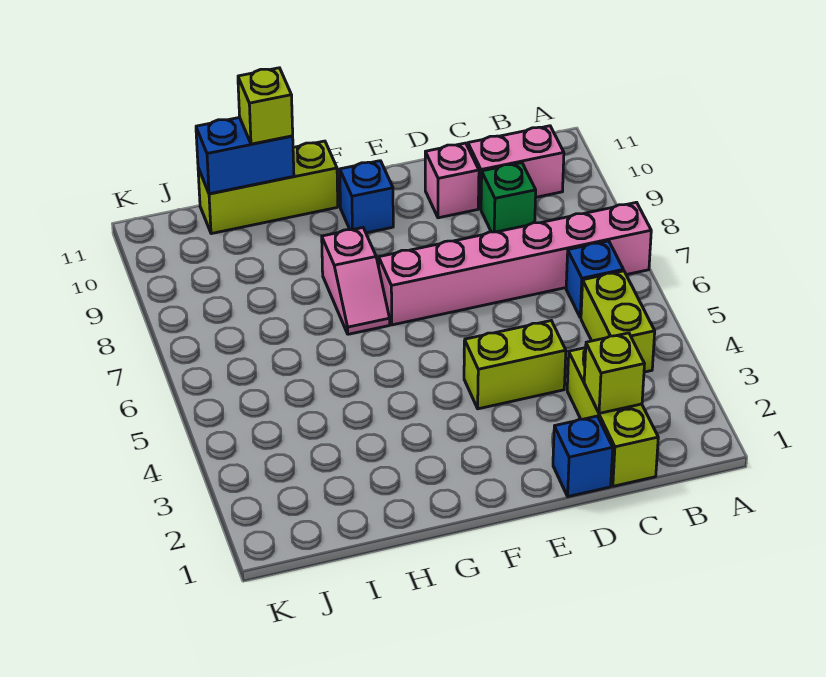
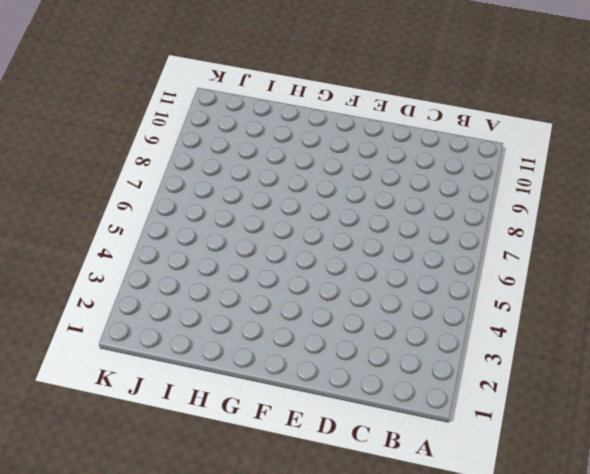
none -> pink brick A7:F7 level 1
none -> lime brick B4:B5 level 1
none -> blue brick B6 level 1

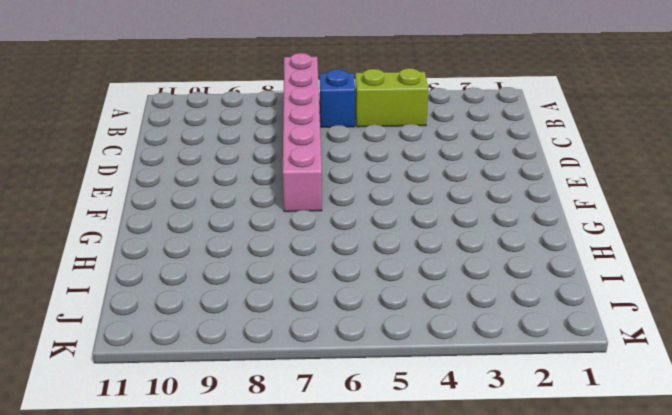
none -> pink brick B10:C10 level 1
none -> lime brick C1:C3 level 1
none -> green brick C9 level 1

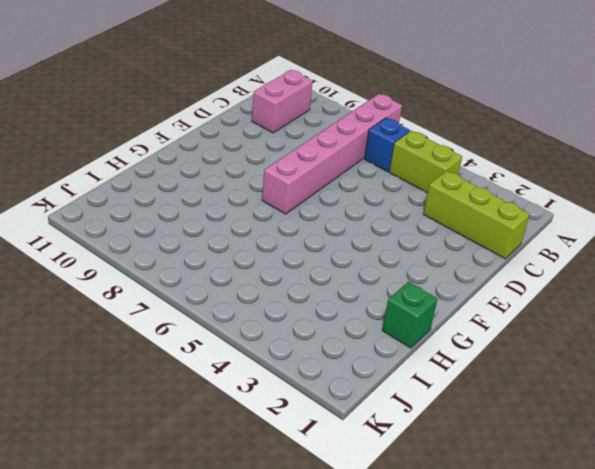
green brick H1 level 1 -> green brick C9 level 1
none -> blue brick D1 level 1
none -> lime brick D4:E4 level 1
none -> pink brick D10 level 1

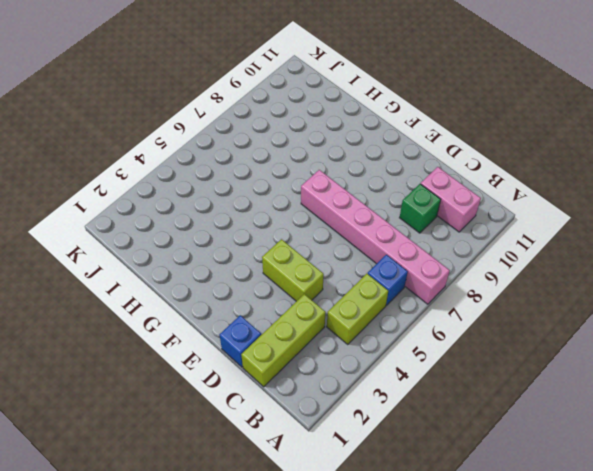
none -> pink brick D10 level 1
none -> blue brick F10 level 1
none -> pink slope G7:G8 level 1 top 8

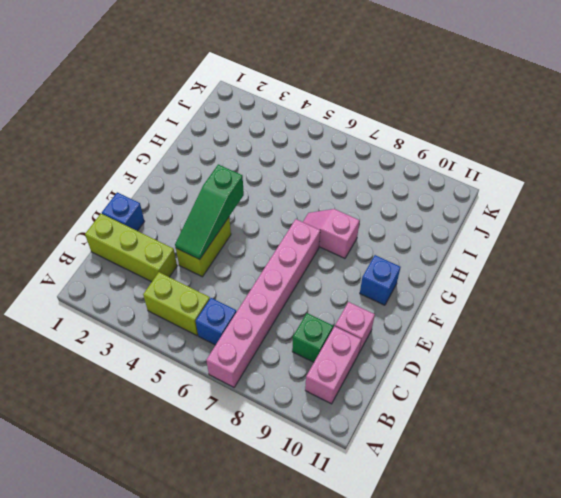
green slope D4:F4 level 2 top F -> none
none -> lime brick G11:I11 level 1
none -> lime brick C2 level 2
none -> blue brick H11:I11 level 2

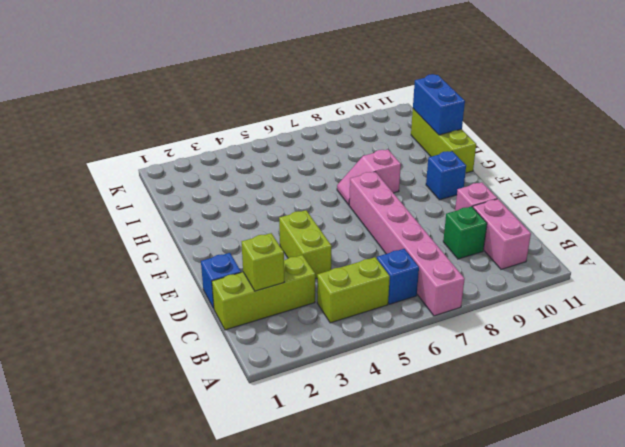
none -> lime brick H11 level 3

